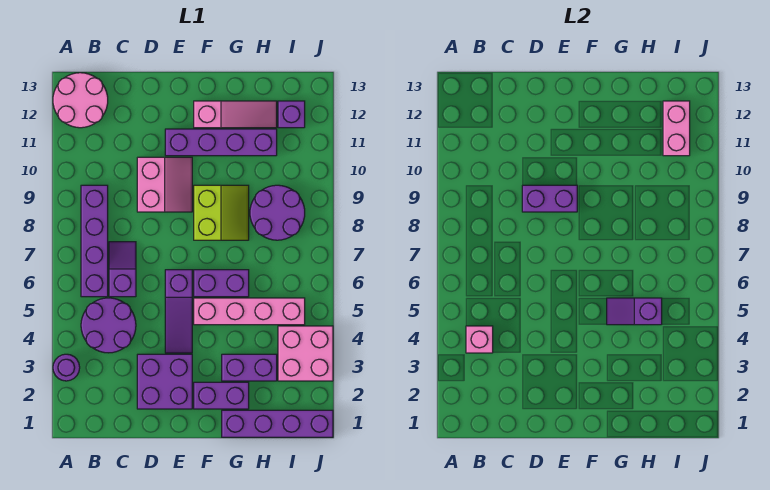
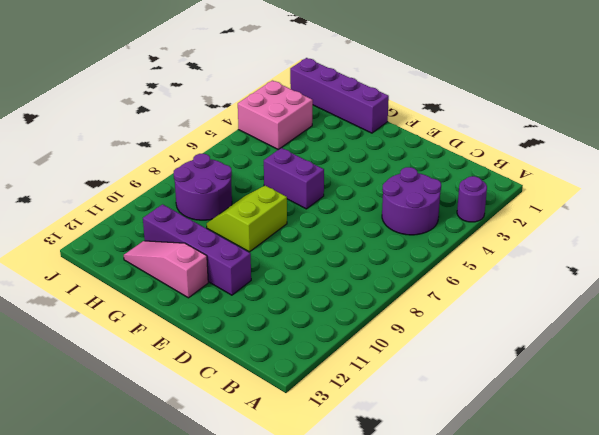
none -> pink round brick A12:B13 level 1
none -> purple brick B6:B9 level 1
none -> purple slope C6:C7 level 1 top 6

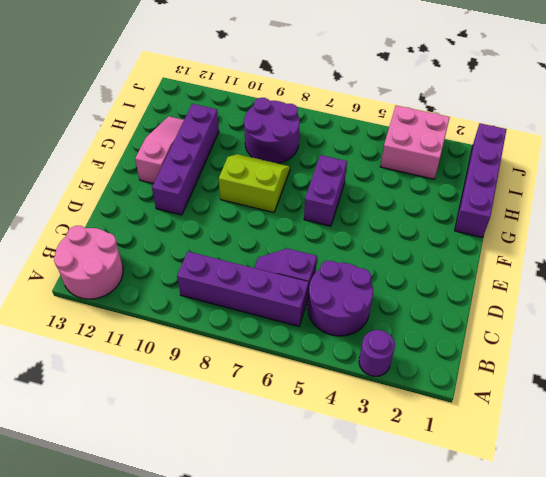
none -> purple brick D2:E3 level 1
none -> pink slope D9:E10 level 1 top D
none -> purple slope E4:E6 level 1 top 6

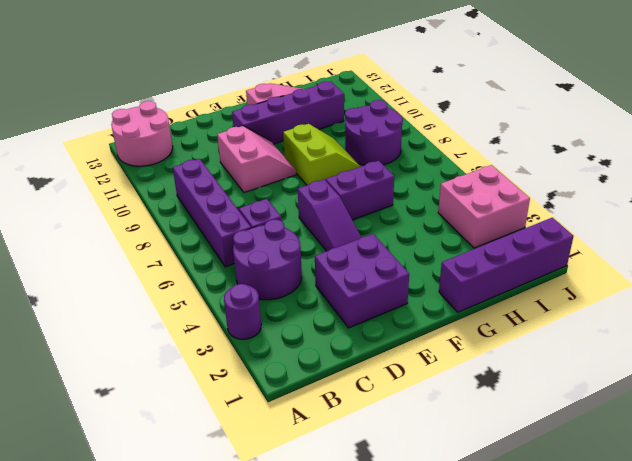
none -> purple brick F2:G2 level 1
none -> pink brick F5:I5 level 1
none -> purple brick G3:H3 level 1

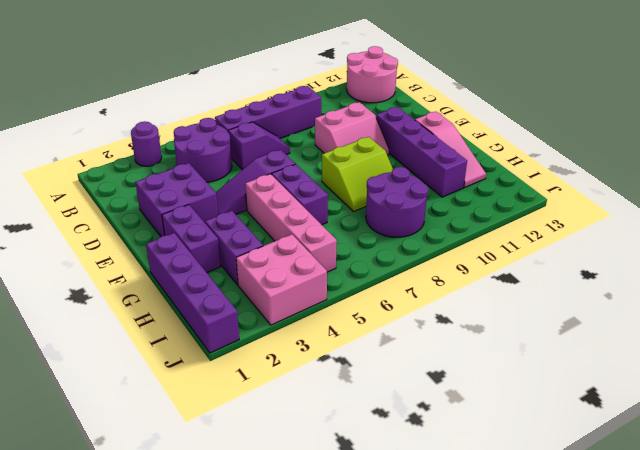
none -> purple brick I12 level 1
none -> pink brick B4 level 2
none -> purple brick D9:E9 level 2

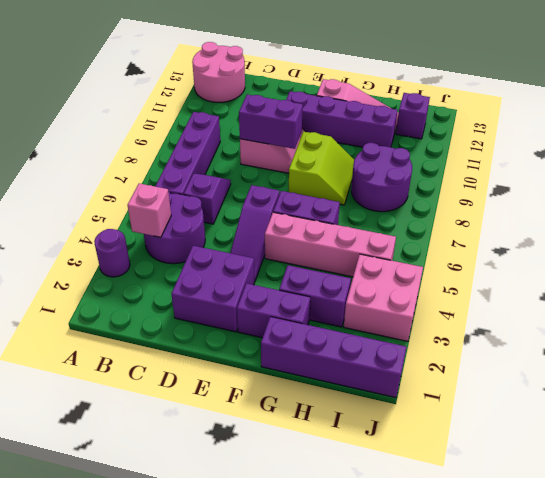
none -> purple slope G5:H5 level 2 top H
none -> pink brick I11:I12 level 2

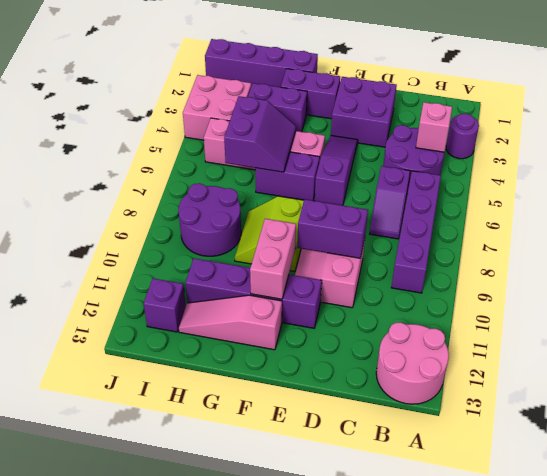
pink brick F10:F11 level 2 -> pink brick I11:I12 level 2
purple slope G5:H6 level 2 top H -> purple slope G5:H5 level 2 top H

